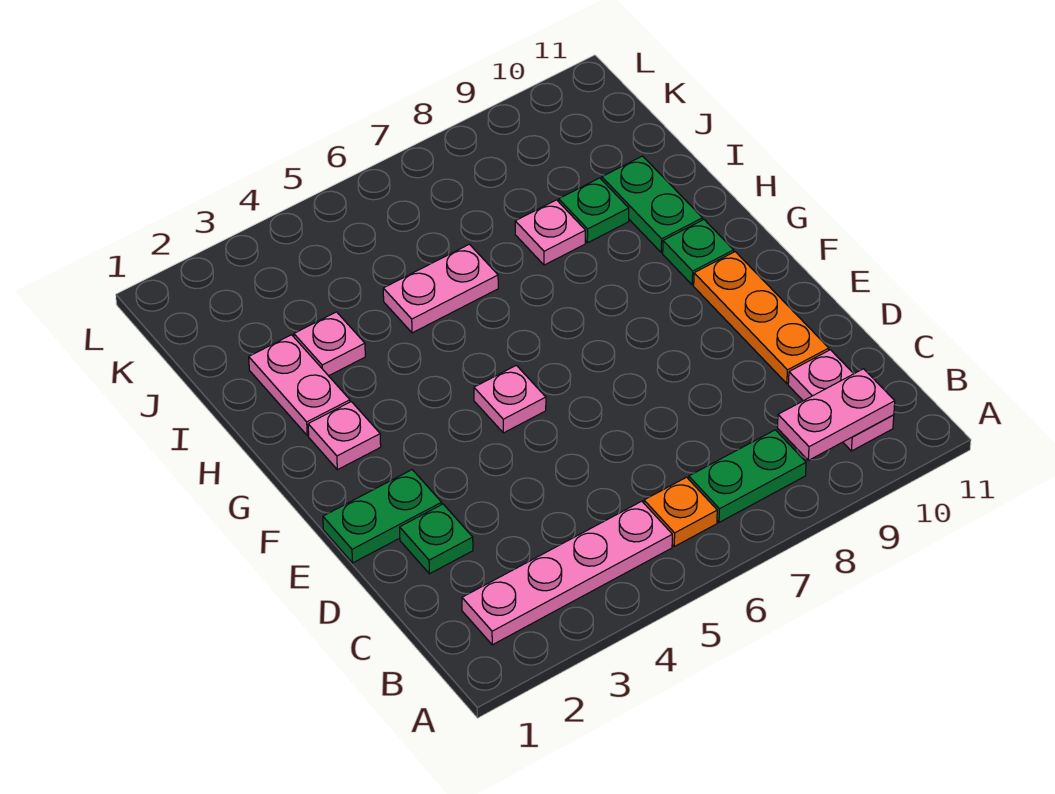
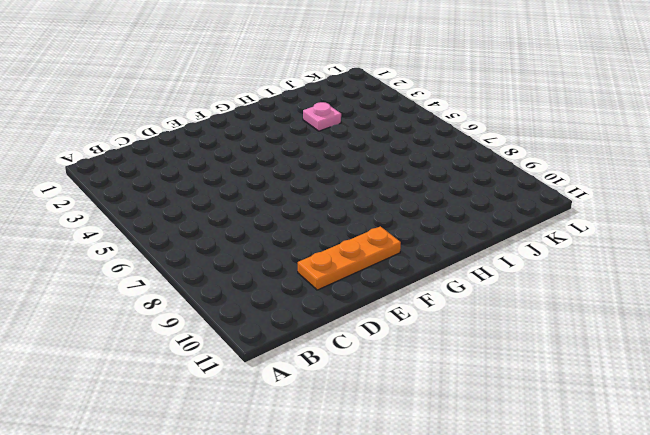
none -> pink plate B2:B5 level 1
none -> orange plate B6 level 1
none -> green plate B7:B8 level 1

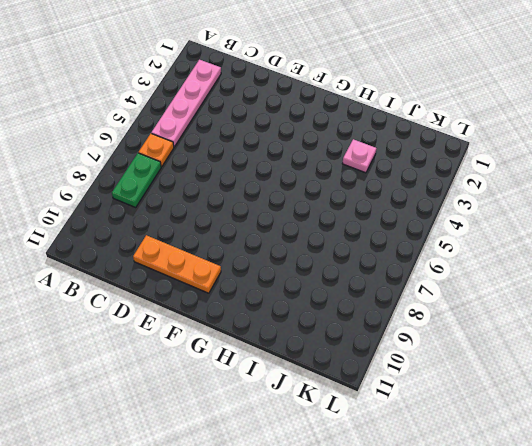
none -> pink plate B10:C10 level 1
none -> green plate D2 level 1
none -> green plate E1:E2 level 1

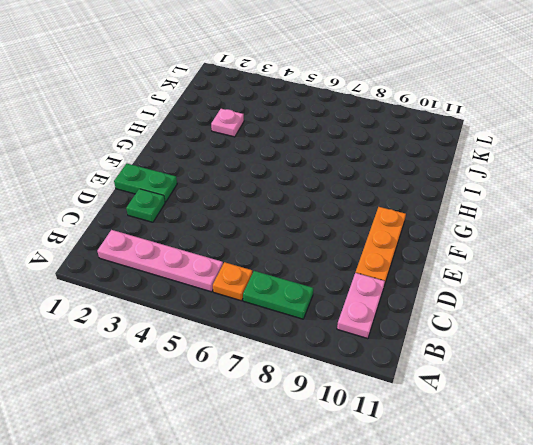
none -> pink plate F5 level 1
none -> pink plate G2 level 1
none -> green plate G10 level 1

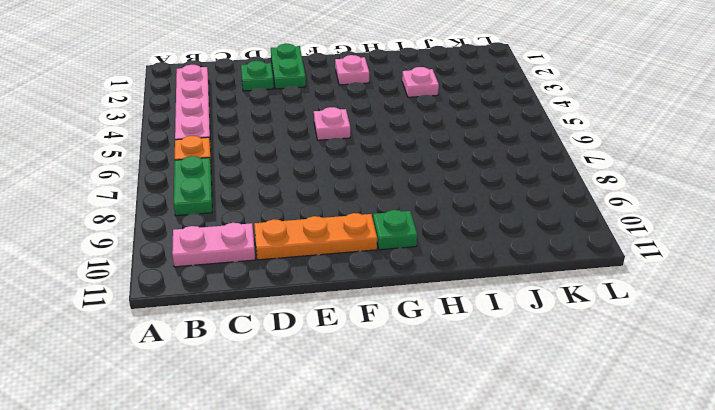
none -> pink plate H2:I2 level 1
none -> green plate H10:I10 level 1
none -> pink plate I5:I6 level 1

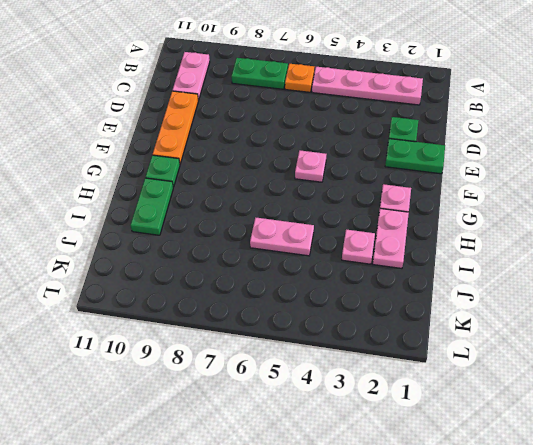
none -> pink plate I8 level 1
none -> green plate I9 level 1
none -> pink plate B9:B10 level 2

